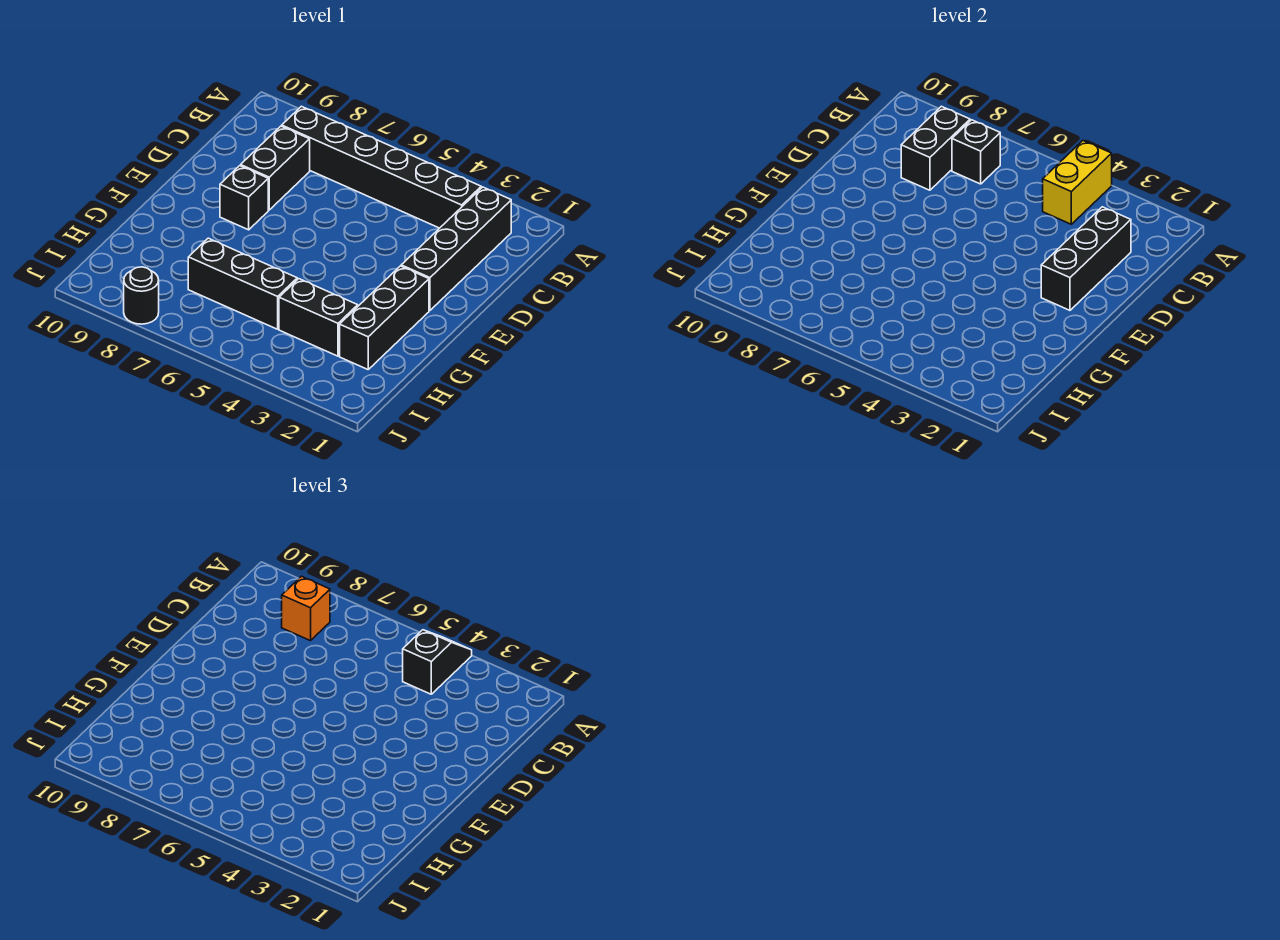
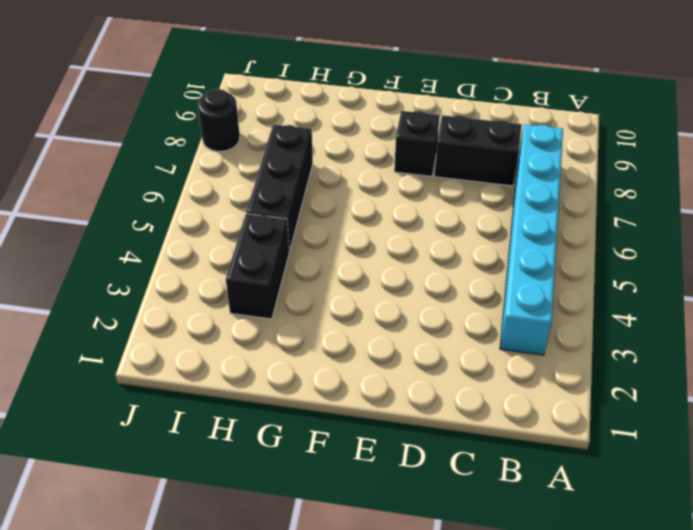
cyan brick B3:B8 level 1 -> black brick B3:B8 level 1
none -> black brick B2:E2 level 1
none -> black brick F2:H2 level 1
none -> yellow brick A4:B4 level 2

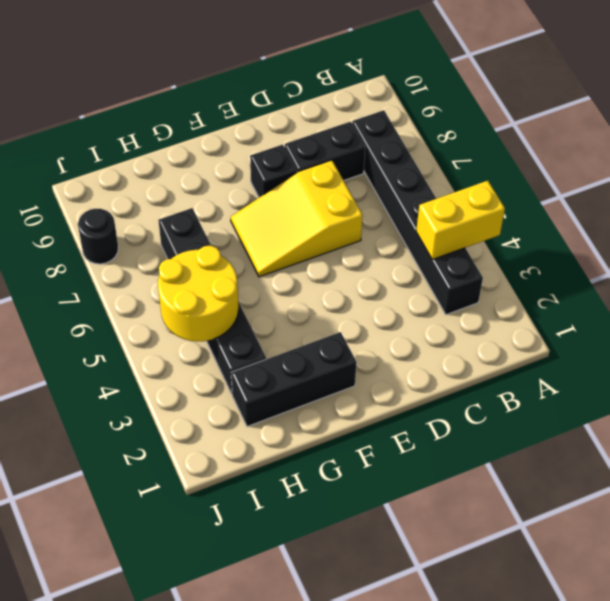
yellow slope D6:F7 level 1 top D -> none
yellow round brick H4:I5 level 2 -> none
none -> black brick B2:E2 level 1
none -> black brick B7 level 2
none -> black brick B8:C8 level 2

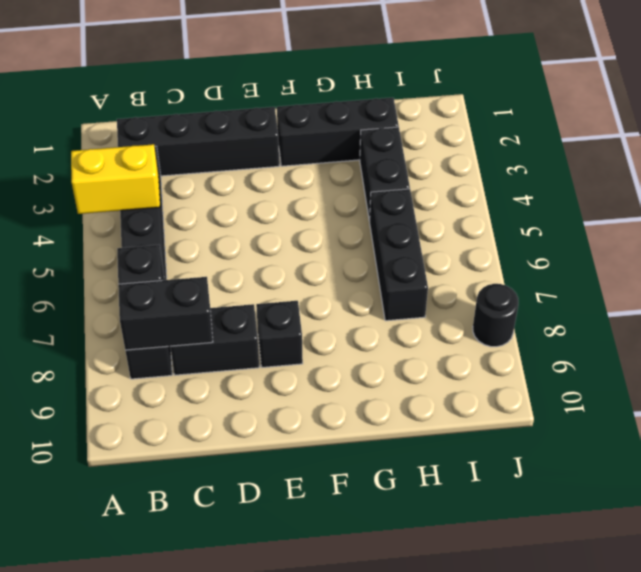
none -> black brick C2:E2 level 2
none -> black slope A4:B4 level 3 top B
none -> orange brick B8 level 3

